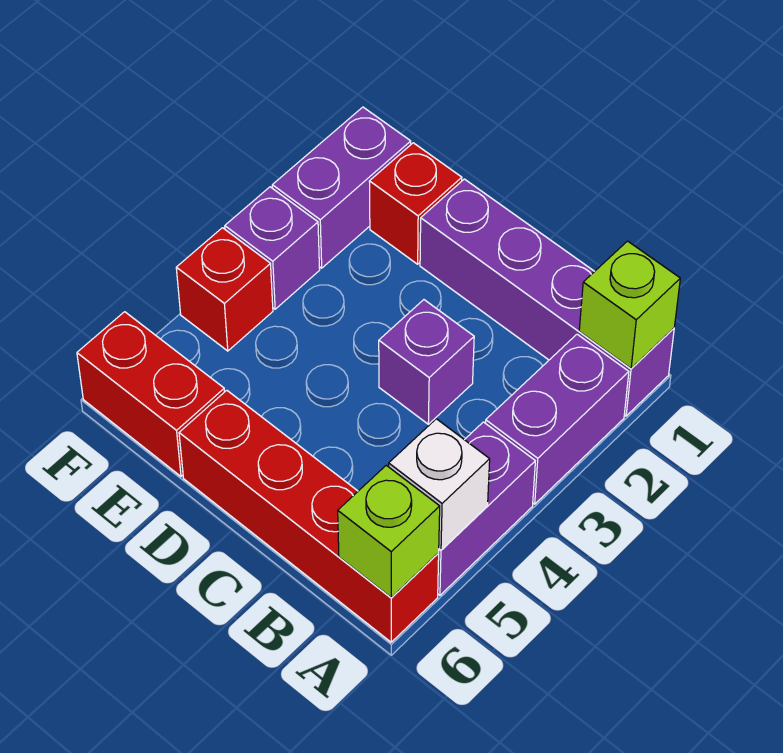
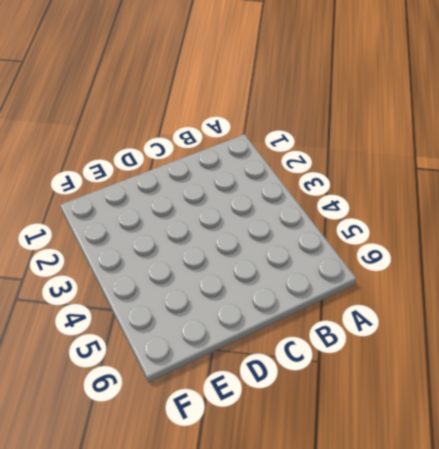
none -> purple brick A1:D1 level 1
none -> purple brick A2:A3 level 1
none -> purple brick A4:A5 level 1

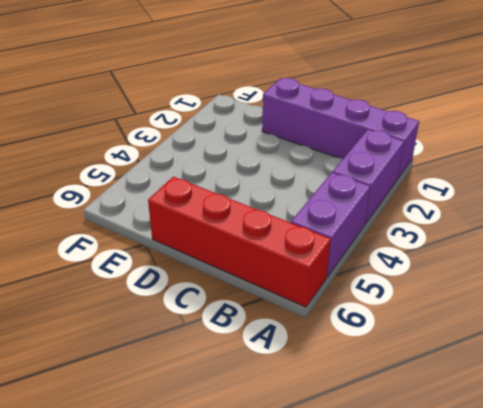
none -> purple brick C3 level 1
none -> red brick E1 level 1
none -> red brick E6:F6 level 1

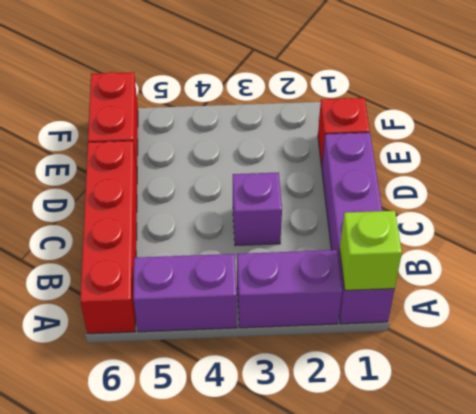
none -> purple brick F1:F2 level 1
none -> purple brick F3 level 1
none -> red brick F4 level 1

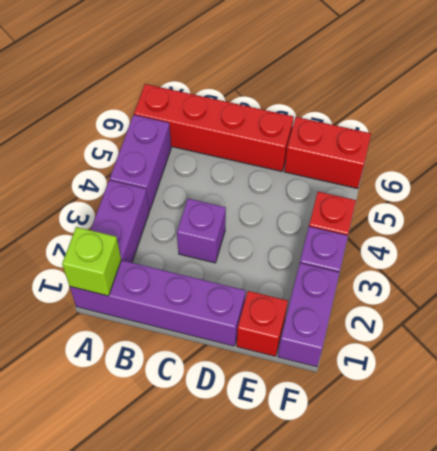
none -> white brick A5 level 2
none -> lime brick A6 level 2

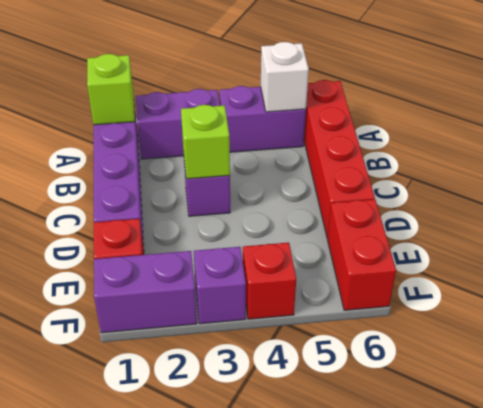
lime brick C3 level 2 -> lime brick A6 level 2

